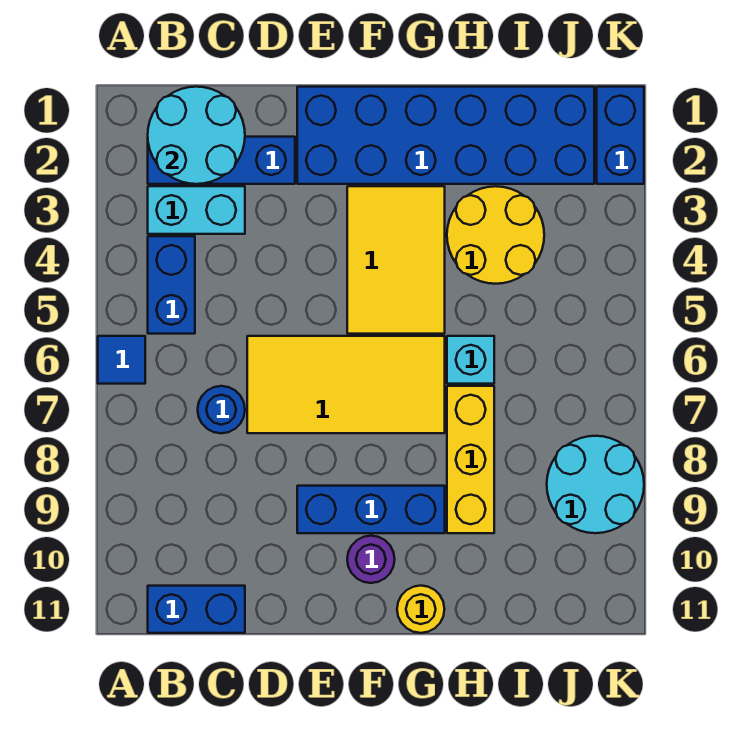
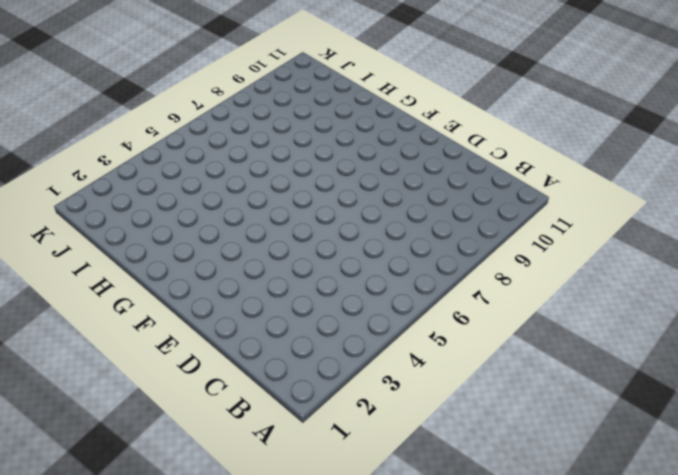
none -> blue tile A6 level 1
none -> blue brick B2:D2 level 1
none -> cyan brick B3:C3 level 1

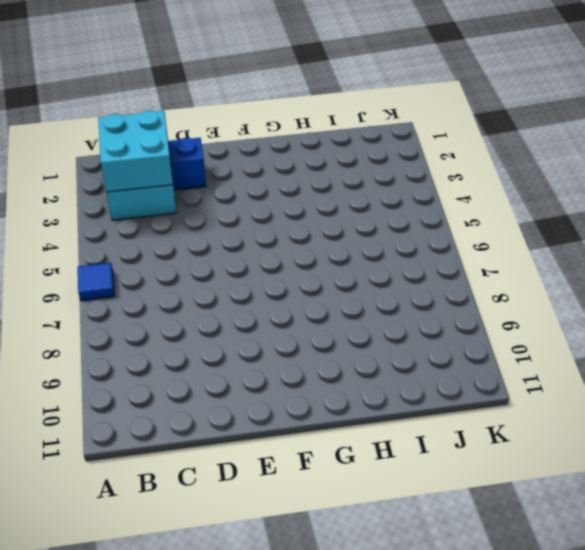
cyan brick B2:C3 level 2 -> cyan round brick B1:C2 level 2
none -> blue brick B4:B5 level 1
none -> blue brick B11:C11 level 1
none -> blue round brick C7 level 1

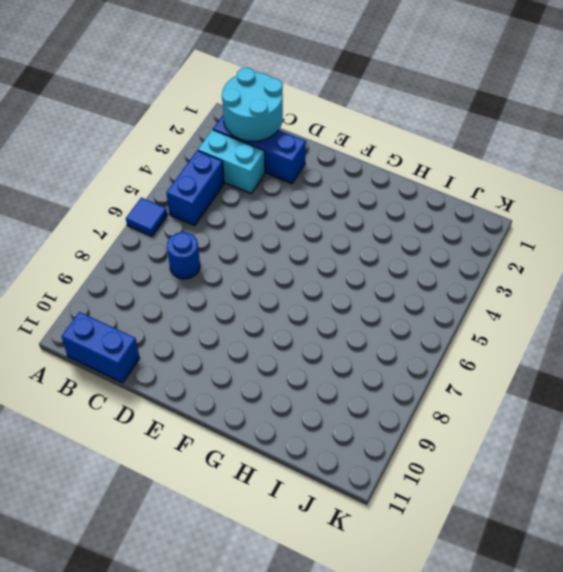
none -> yellow tile D6:G7 level 1
none -> blue brick E1:J2 level 1
none -> blue brick E9:G9 level 1

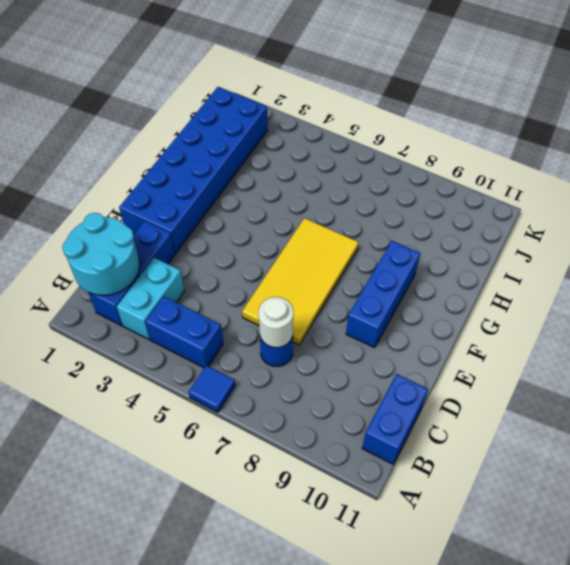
white round brick C7 level 2 -> none
none -> yellow tile F3:G5 level 1
none -> purple round brick F10 level 1
none -> yellow round brick G11 level 1

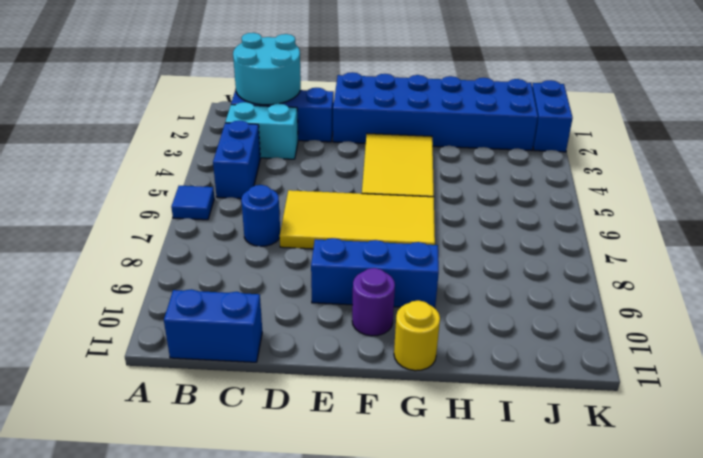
none -> yellow round brick H3:I4 level 1
none -> cyan brick H6 level 1
none -> yellow brick H7:H9 level 1

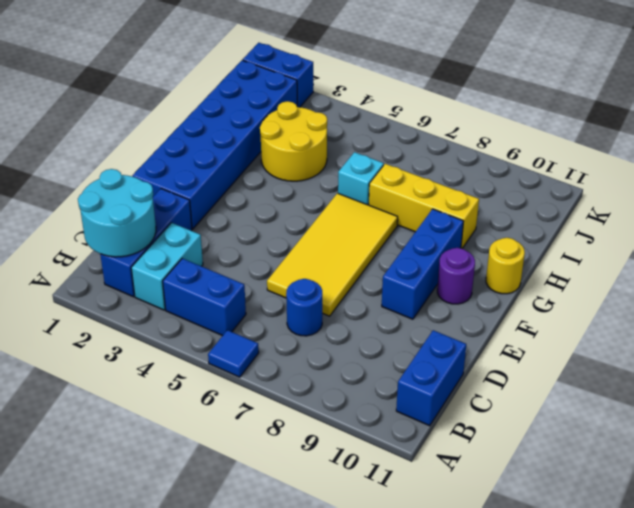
none -> yellow tile F3:G5 level 1
none -> cyan round brick J8:K9 level 1

